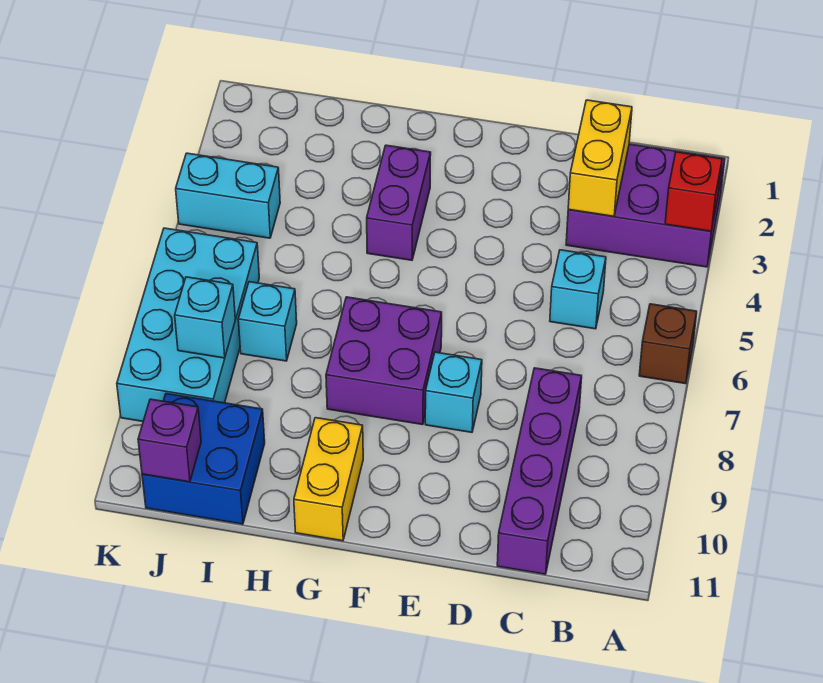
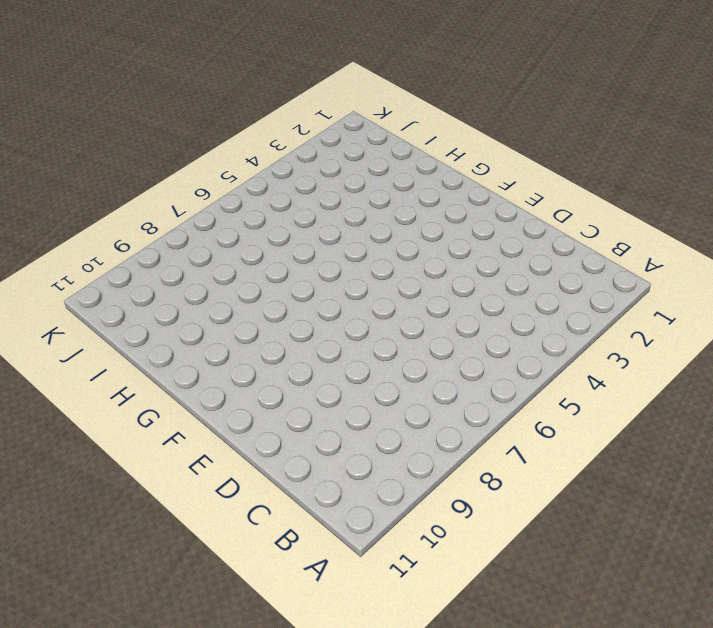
none -> purple brick A2:C3 level 1
none -> brown brick A6 level 1
none -> cyan brick C5 level 1

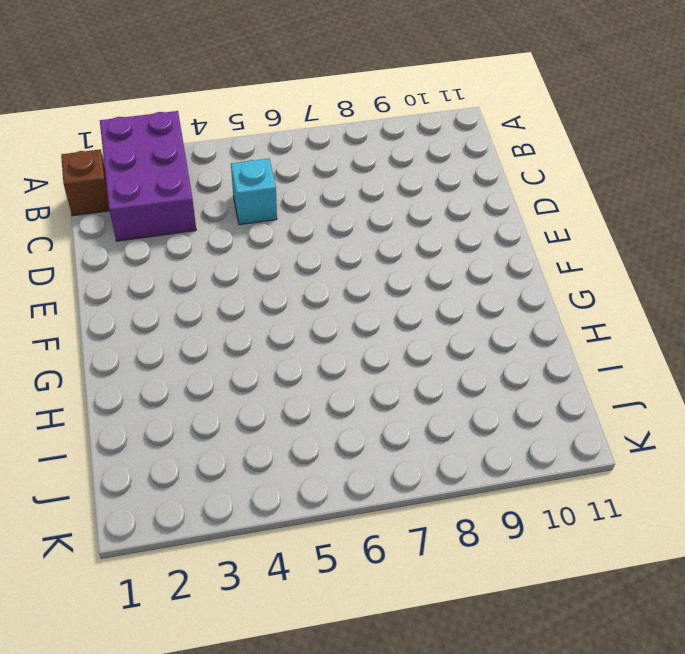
brown brick B1 level 1 -> brown brick A6 level 1
none -> purple brick C8:C11 level 1
none -> cyan brick E8 level 1
none -> purple brick F7:G8 level 1

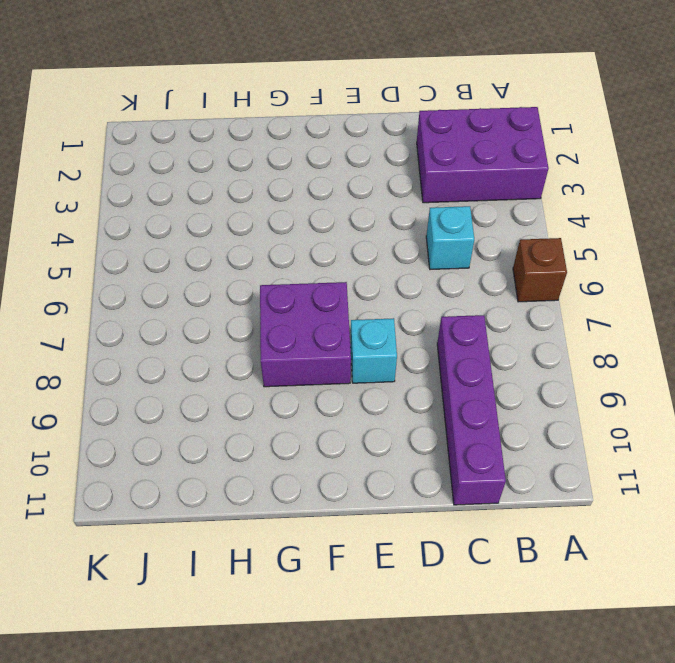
none -> purple brick G3:G4 level 1
none -> yellow brick G10:G11 level 1
none -> cyan brick I7 level 1

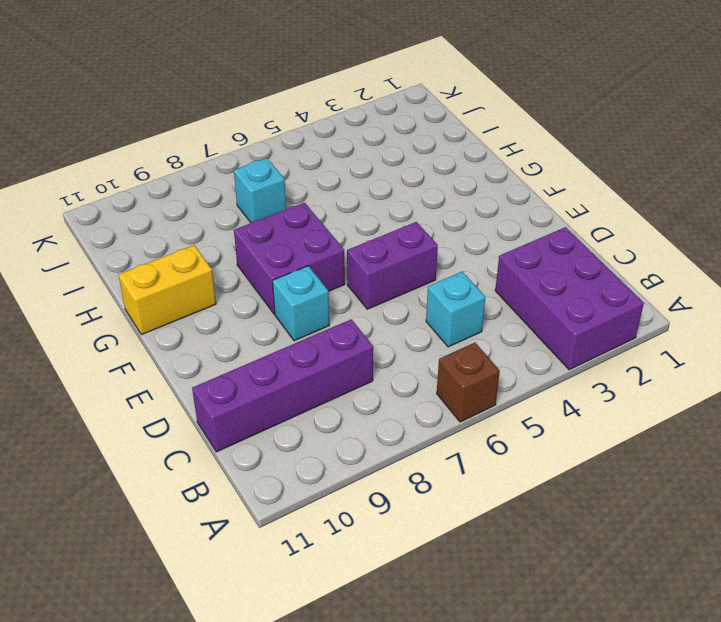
purple brick E5:E6 level 1 -> purple brick G3:G4 level 1
none -> blue brick I10:J11 level 1
none -> cyan brick J4:K4 level 1
none -> cyan brick J6:K9 level 1

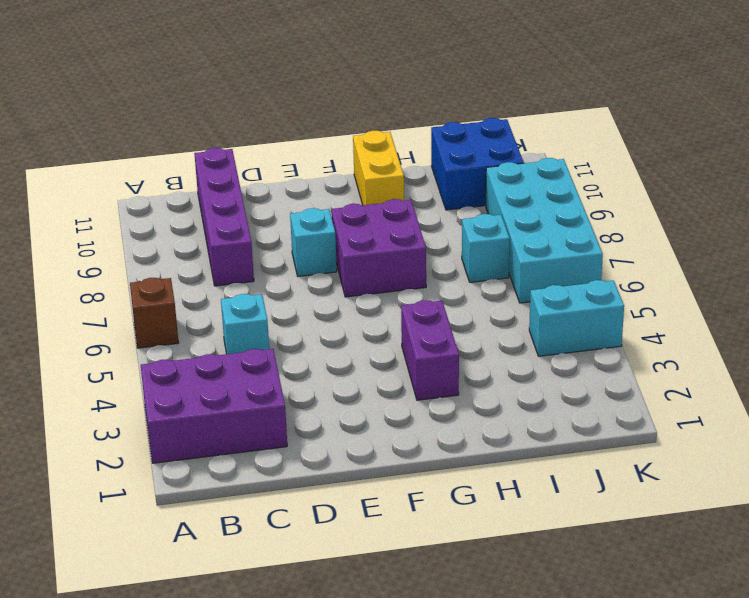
none -> red brick A3 level 2
none -> yellow brick C2:C3 level 2
none -> cyan brick J8 level 2

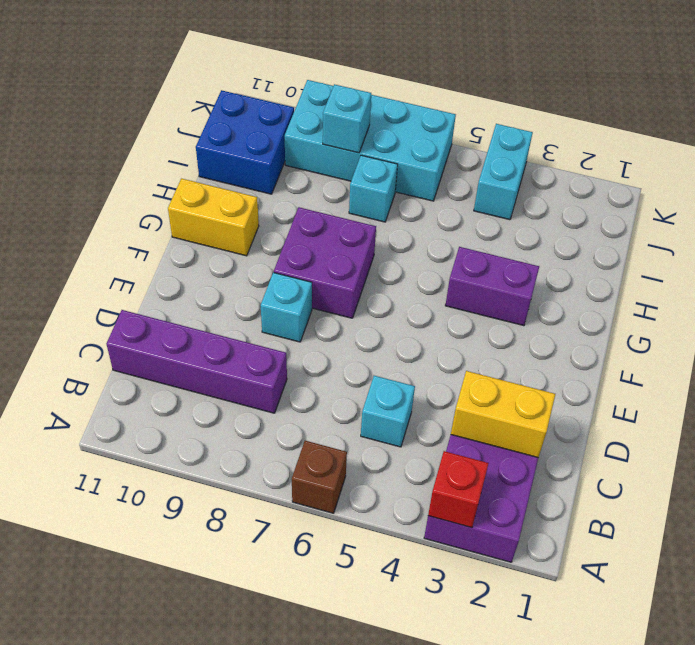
none -> purple brick J11 level 2

